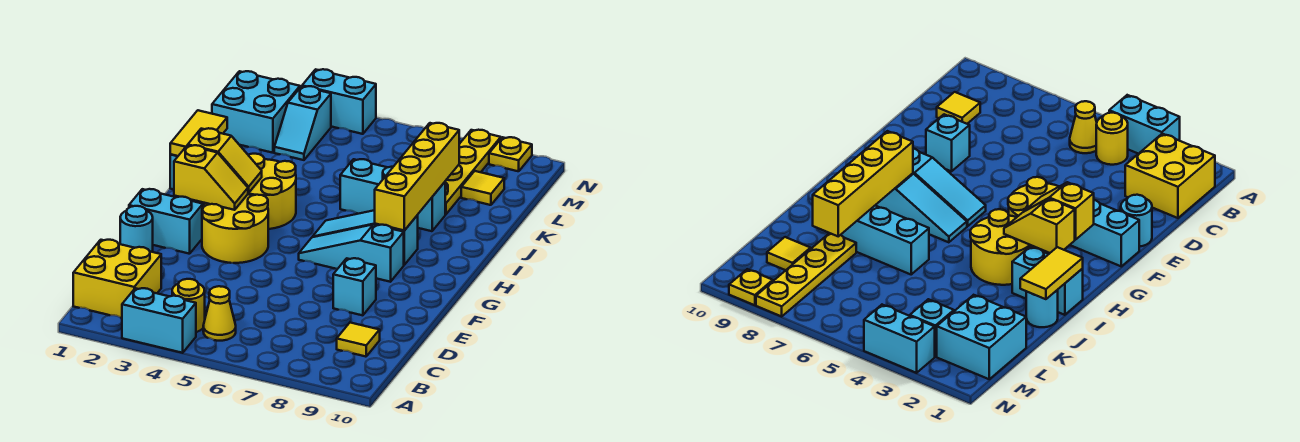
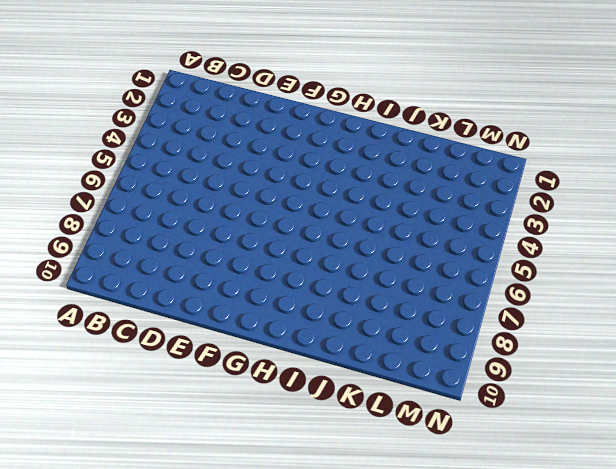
none -> cyan brick A3:A4 level 1
none -> yellow brick B1:C2 level 1
none -> yellow round brick B4 level 1

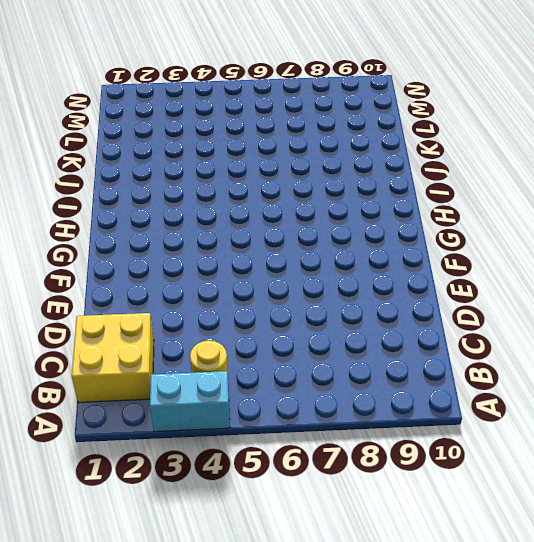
none -> yellow cone B5 level 1
none -> yellow tile C9 level 1
none -> cyan round brick E1 level 1

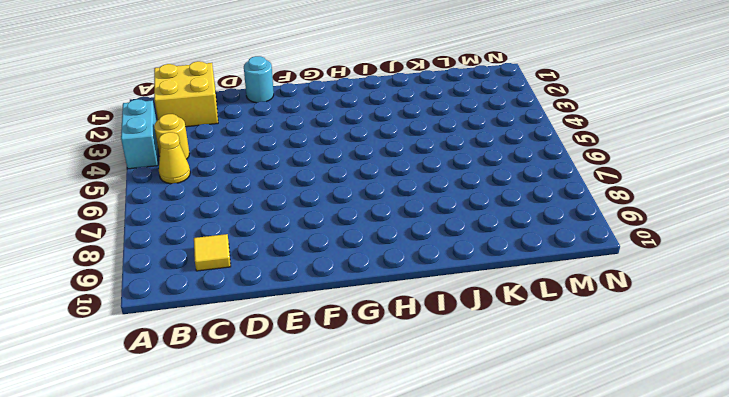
none -> cyan brick E8 level 1
none -> cyan brick F1:F2 level 1
none -> yellow round brick F3:G4 level 1

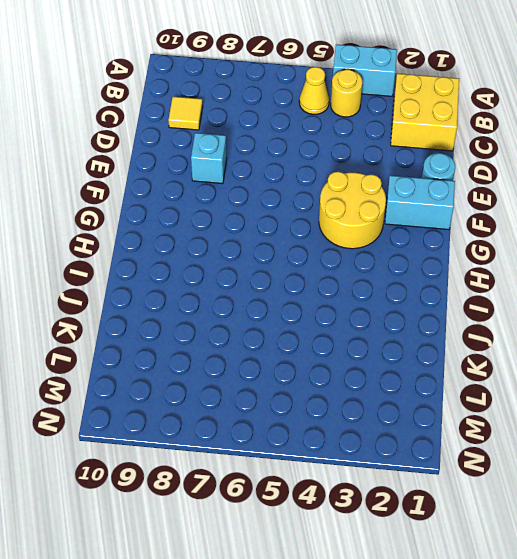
none -> cyan slope G6:G8 level 1 top 8
none -> yellow round brick H3:I4 level 1
none -> cyan slope H6:H8 level 1 top 8

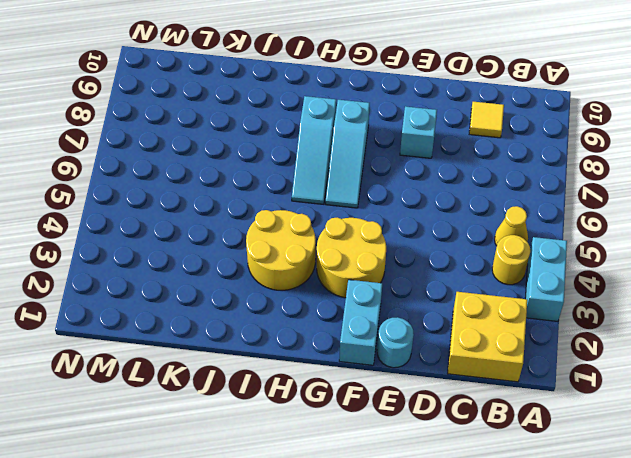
none -> cyan brick I1:I2 level 1
none -> cyan round brick J1 level 1
none -> cyan brick J6:J8 level 1

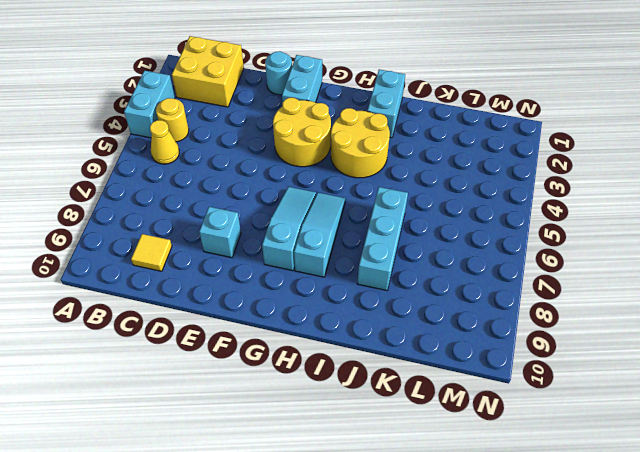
none -> cyan round brick J1 level 1
none -> yellow plate K8:N8 level 1
none -> cyan brick L1:M2 level 1

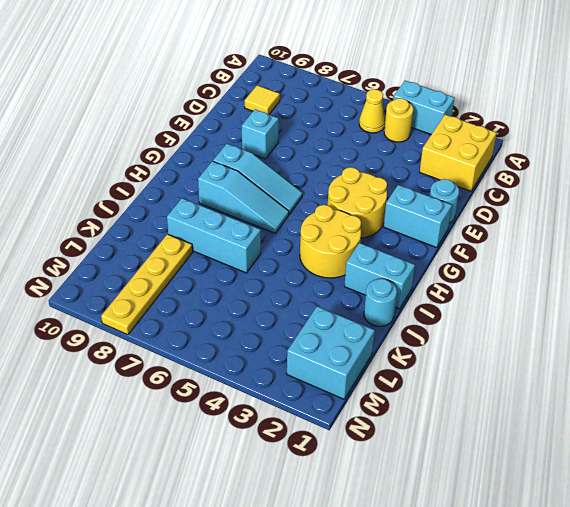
none -> cyan slope L3:M3 level 1 top M
none -> yellow tile L9 level 1
none -> cyan brick N3:N4 level 1

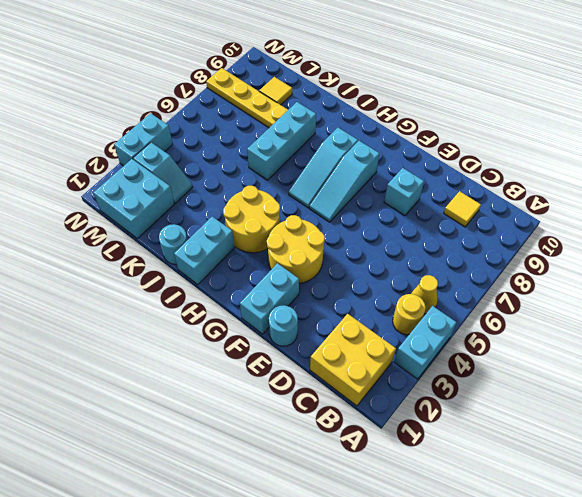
none -> yellow plate N9 level 1
none -> yellow slope G2:G3 level 2 top 2
none -> yellow slope H2:H3 level 2 top 2

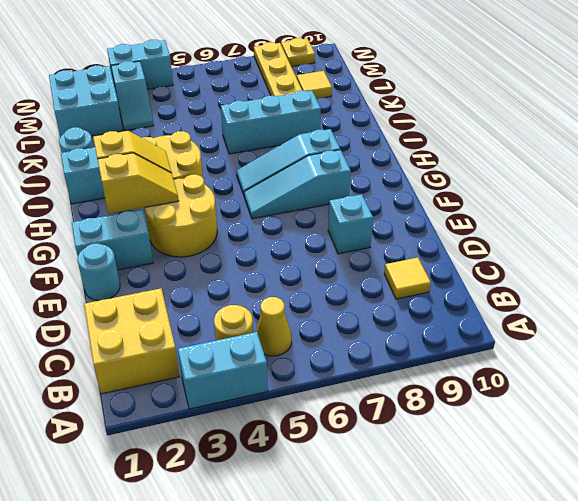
none -> yellow brick H8:K8 level 2
none -> yellow tile I1:J1 level 2

